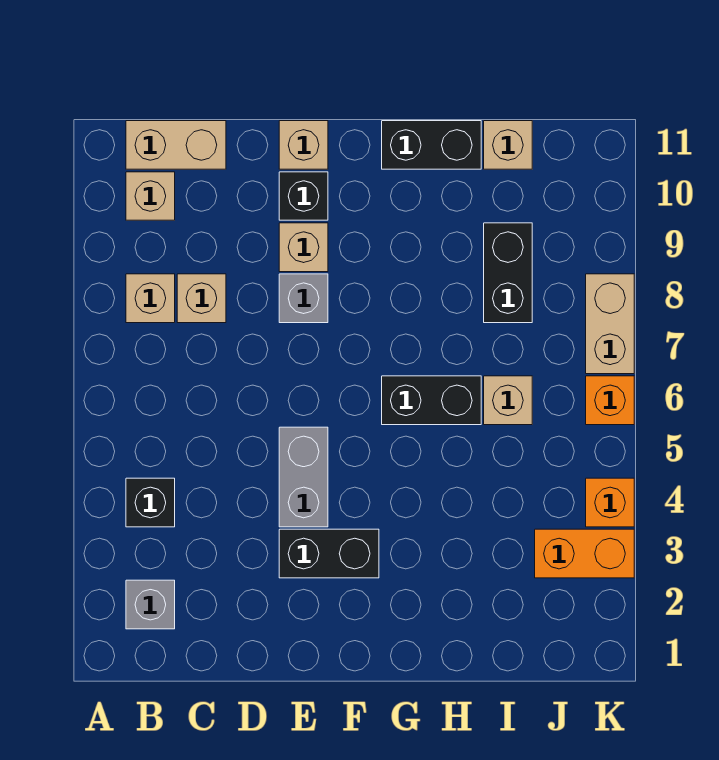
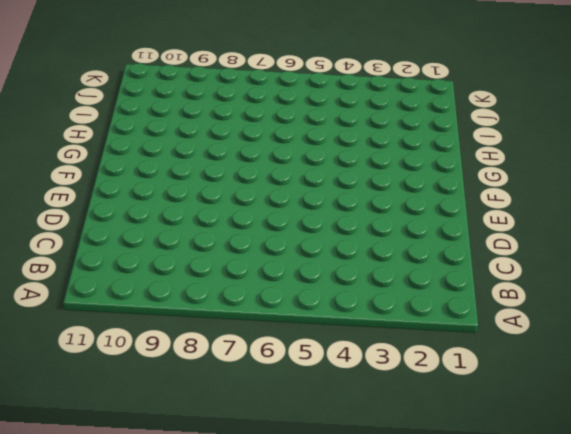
none -> grey brick B2 level 1
none -> black brick B4 level 1
none -> tan brick B8 level 1

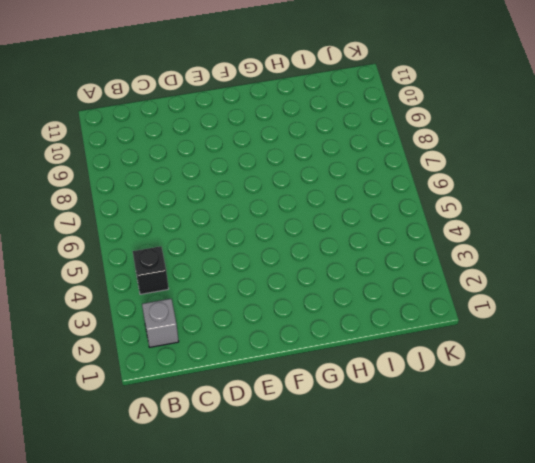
none -> tan brick B8 level 1
none -> tan brick B10 level 1
none -> tan brick B11:C11 level 1

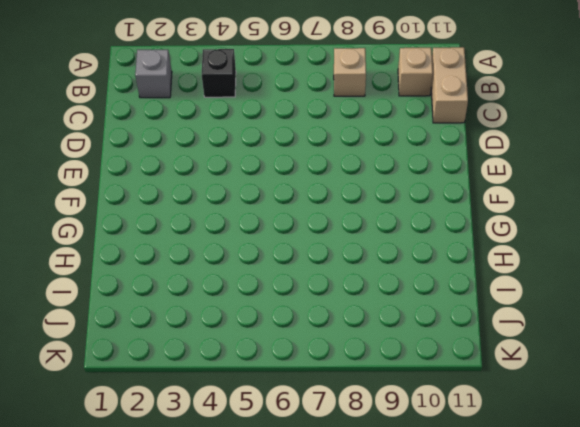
none -> tan brick C8 level 1
none -> black brick E3:F3 level 1
none -> grey brick E4:E5 level 1

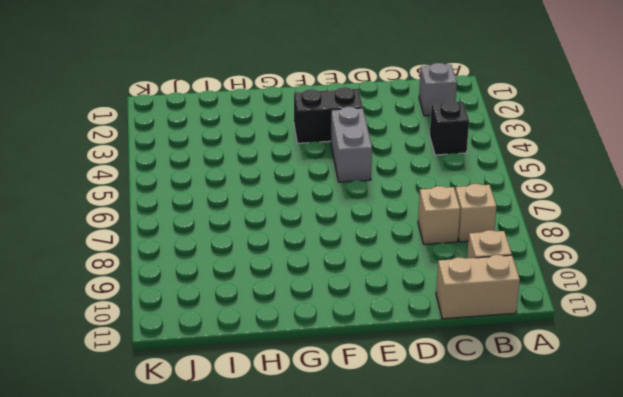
none -> grey brick E8 level 1
none -> tan brick E9 level 1
none -> black brick E10 level 1

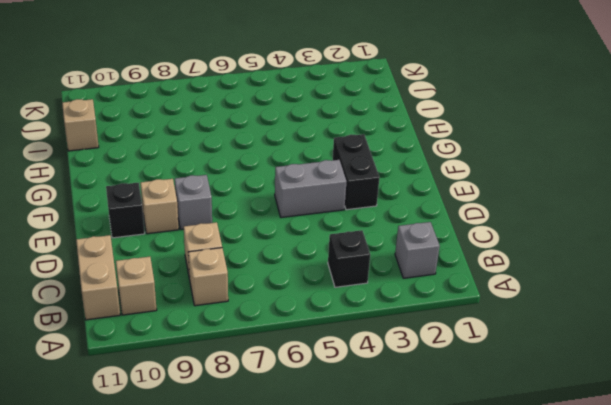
none -> tan brick E11 level 1
none -> black brick G6:H6 level 1
none -> black brick G11:H11 level 1

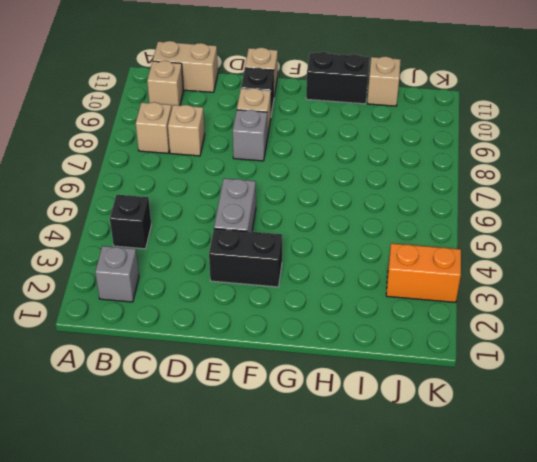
none -> black brick G6:H6 level 1
none -> tan brick I6 level 1
none -> black brick I8:I9 level 1

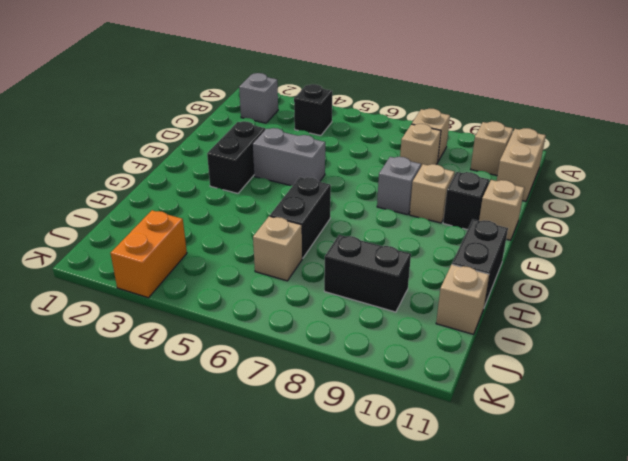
none -> orange brick K4 level 1
none -> orange brick K6 level 1
none -> tan brick K7:K8 level 1

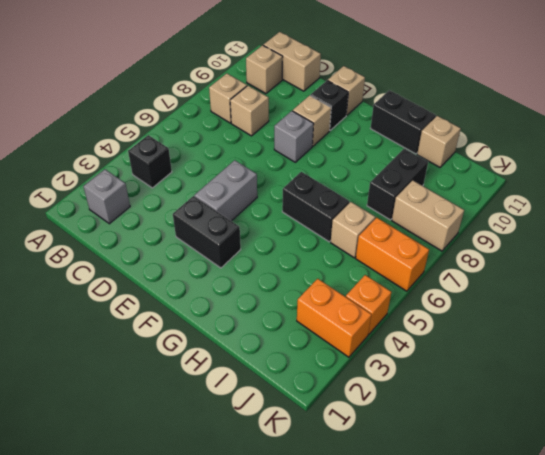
orange brick J6:K6 level 1 -> orange brick K6 level 1
tan brick J8:K8 level 1 -> tan brick K7:K8 level 1

